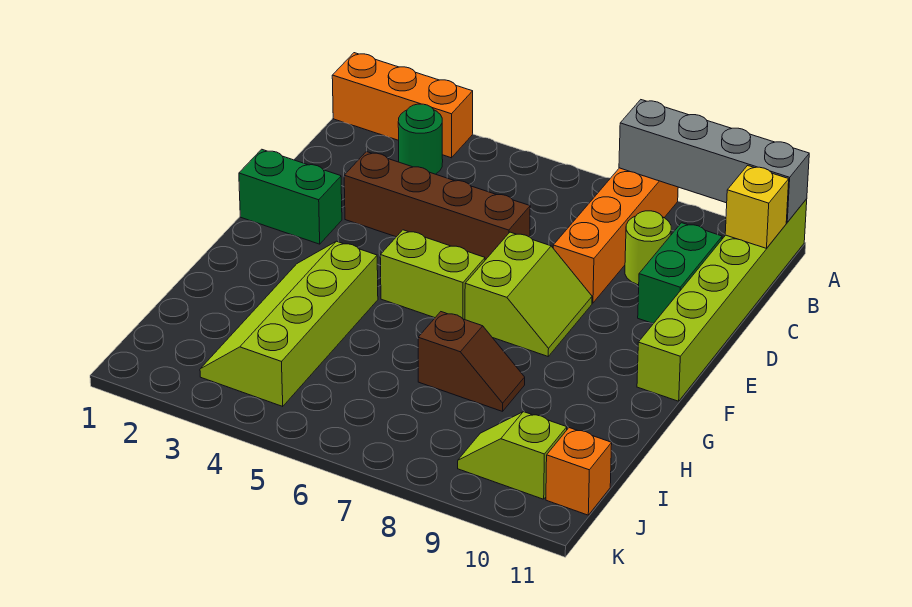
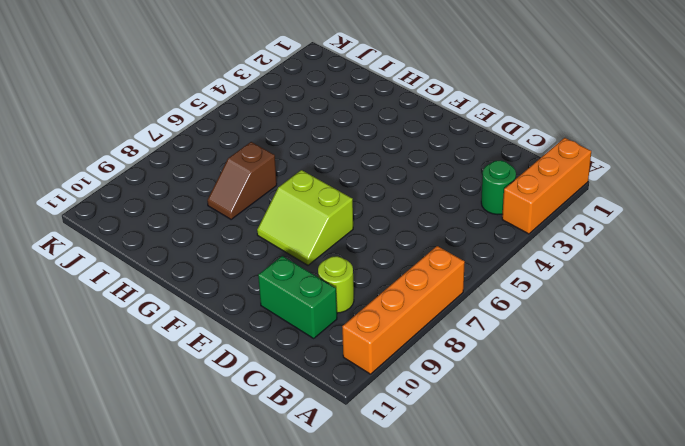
orange brick A7:A10 level 1 -> orange brick A8:D8 level 1
none -> lime brick A11:F11 level 1
none -> brown brick D3:D6 level 1
none -> green brick E1:E2 level 1

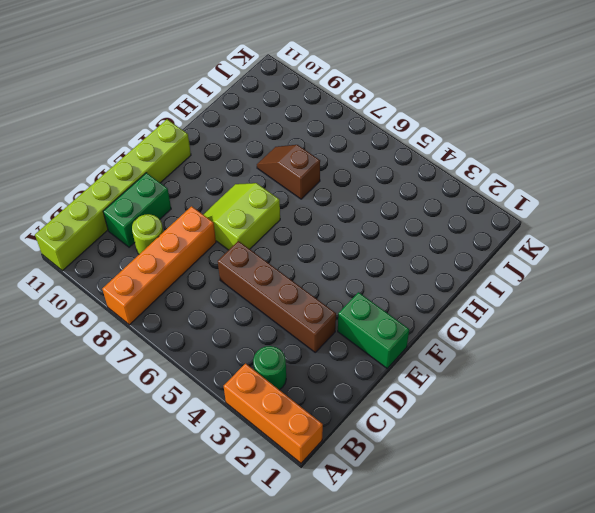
none -> lime brick F5:F6 level 1
none -> lime slope G3:J4 level 1 top 4
none -> lime slope J9:J10 level 1 top 10

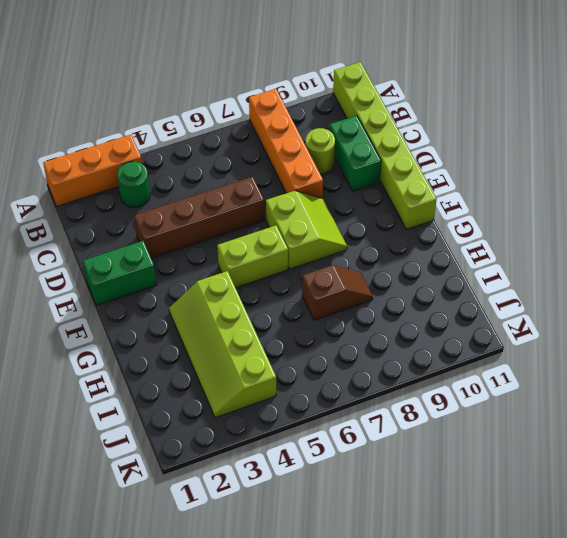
none -> lime slope J9:J10 level 1 top 10
none -> orange brick J11 level 1
none -> grey brick A8:A11 level 2

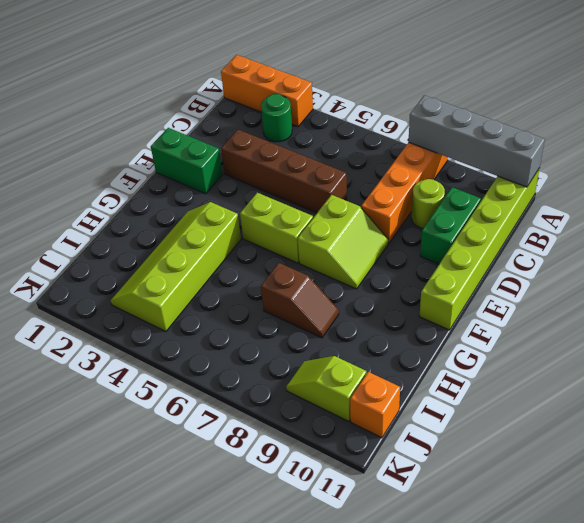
none -> yellow brick B11 level 2

